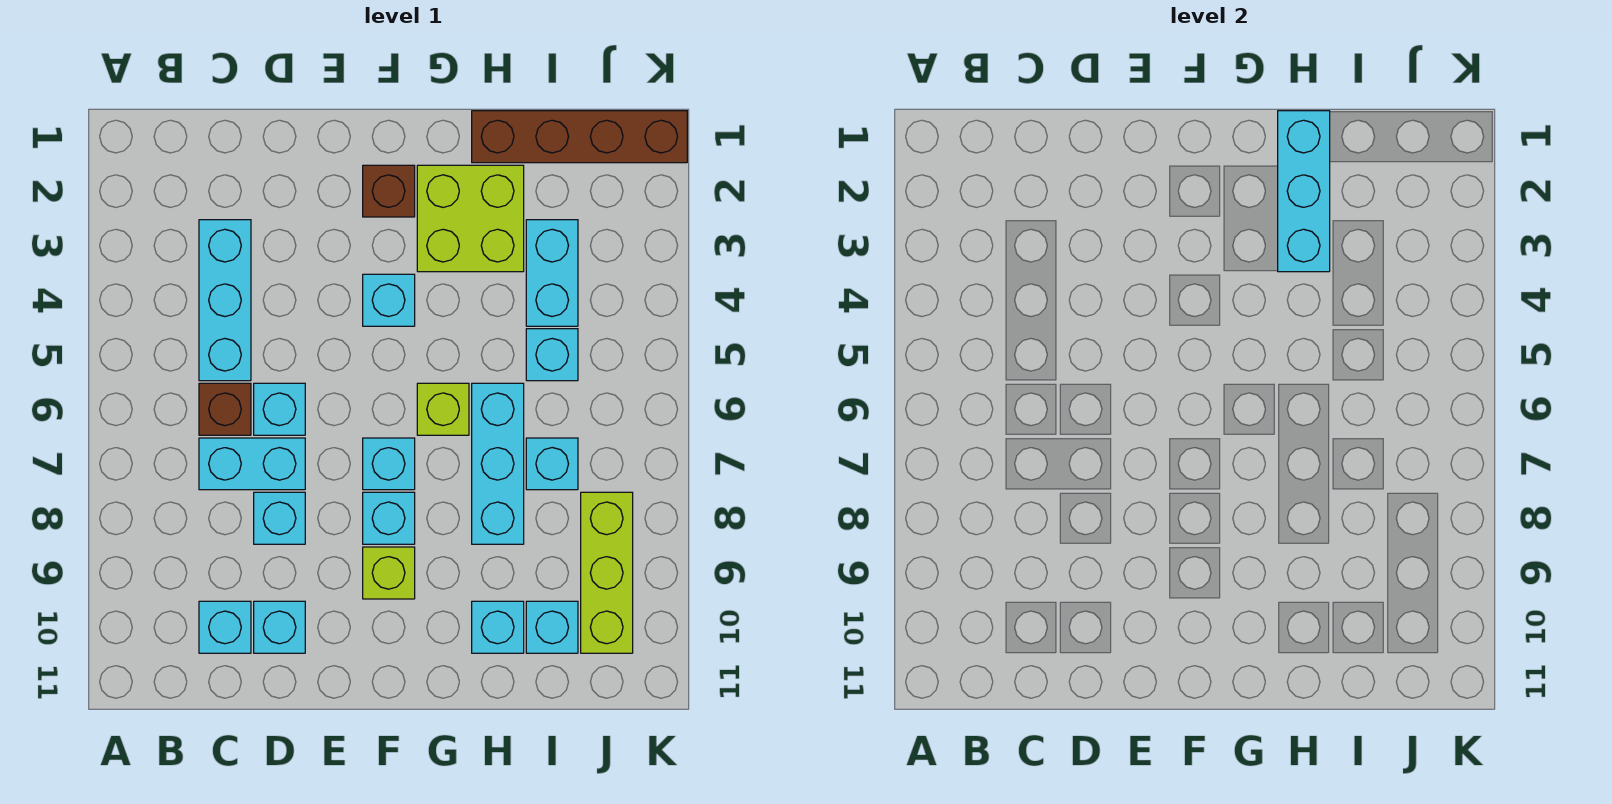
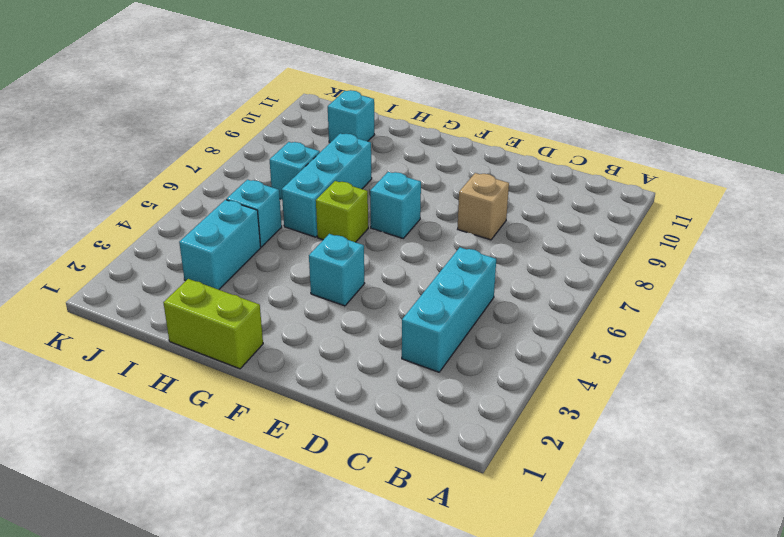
tan brick D8 level 1 -> cyan brick D8 level 1
lime brick G1:H1 level 1 -> brown brick H1:K1 level 1
none -> brown brick C6 level 1
none -> cyan brick C7:D7 level 1
none -> cyan brick C10 level 1

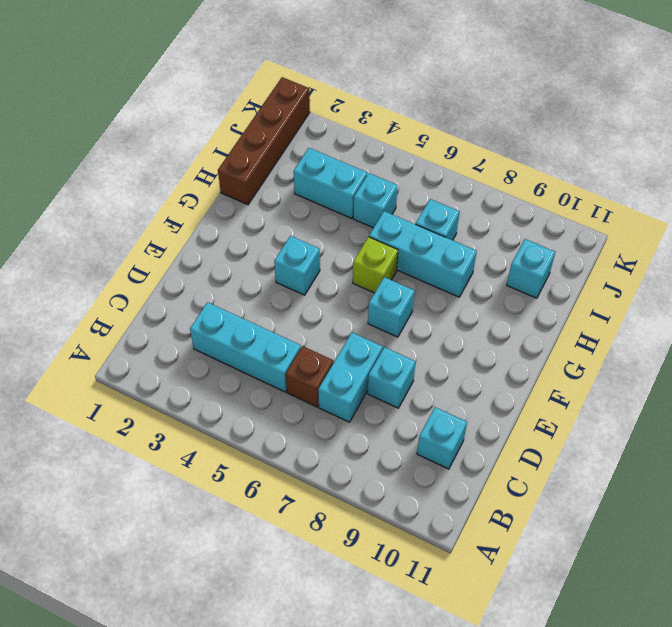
none -> cyan brick D6 level 1
none -> cyan brick D10 level 1
none -> brown brick F2 level 1

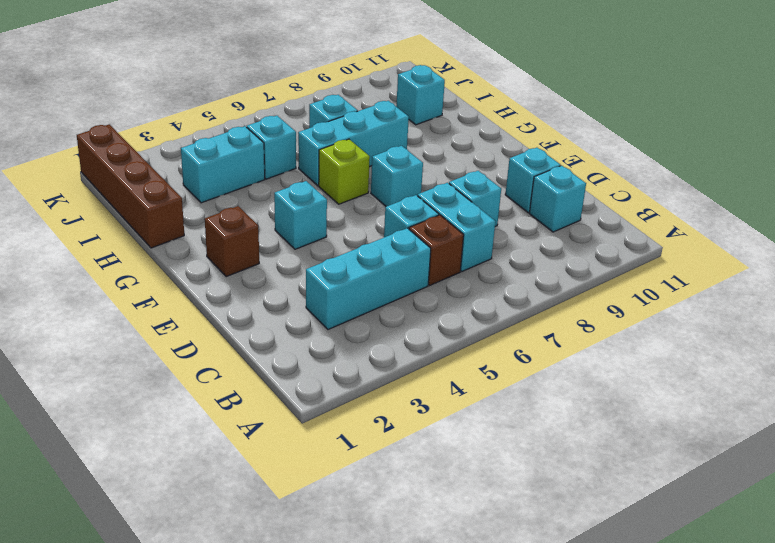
none -> cyan brick F8 level 1
none -> lime brick F9 level 1
none -> lime brick G2:H3 level 1

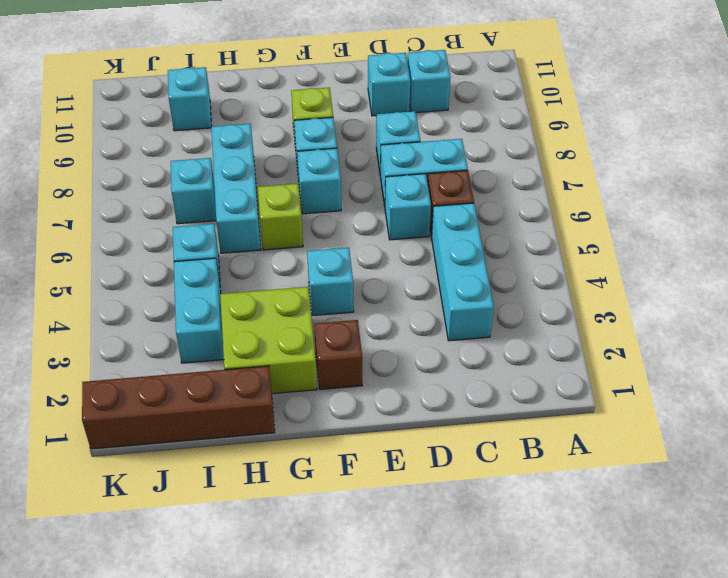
none -> cyan brick H10 level 1
none -> lime brick J8:J10 level 1
none -> cyan brick H1:H3 level 2

